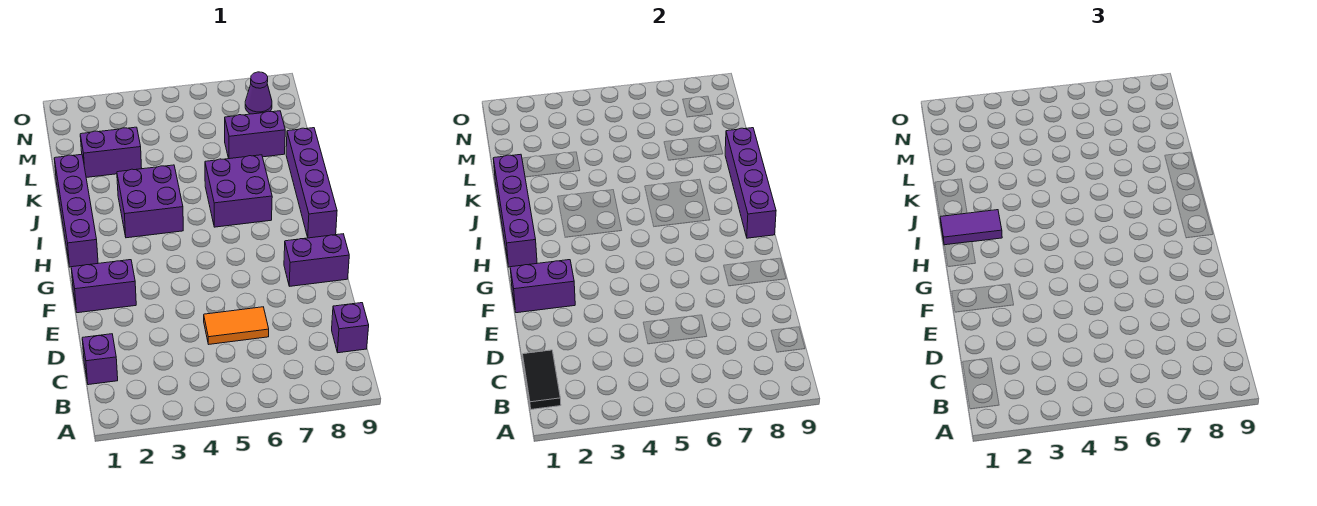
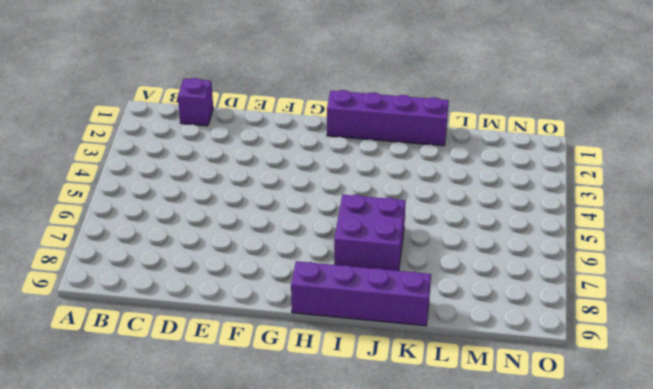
none -> purple brick C9 level 1
none -> orange tile D5:D6 level 1
none -> purple brick F1:F2 level 1

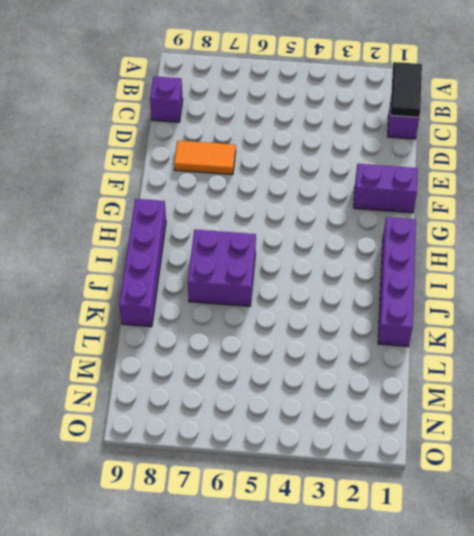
orange tile E7:E8 level 1 -> orange tile D5:D6 level 1
none -> purple brick F8:F9 level 1
none -> purple brick I3:J4 level 1
none -> purple brick L2:L3 level 1

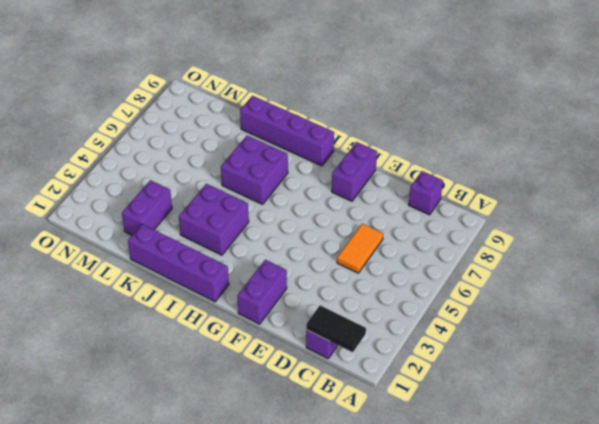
none -> purple brick L7:L8 level 1
none -> purple cone N8 level 1
none -> purple brick F1:F2 level 2

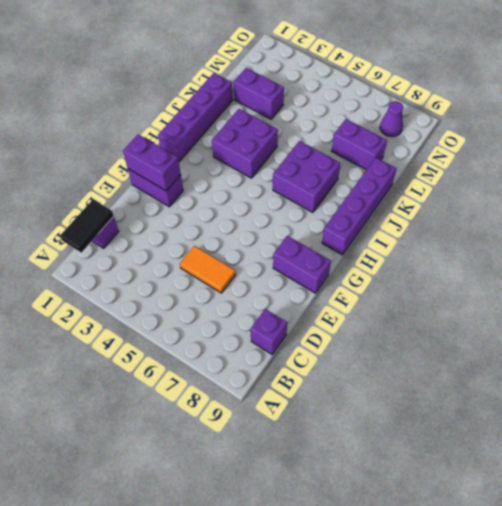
none -> purple brick H1:K1 level 2
none -> purple brick H9:K9 level 2
none -> purple tile I1:I2 level 3

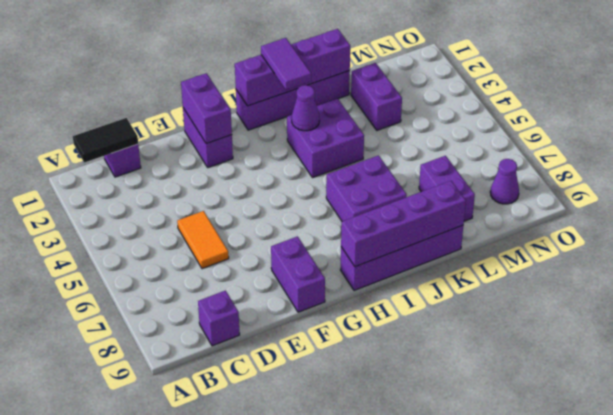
purple cone I3 level 2 -> none

